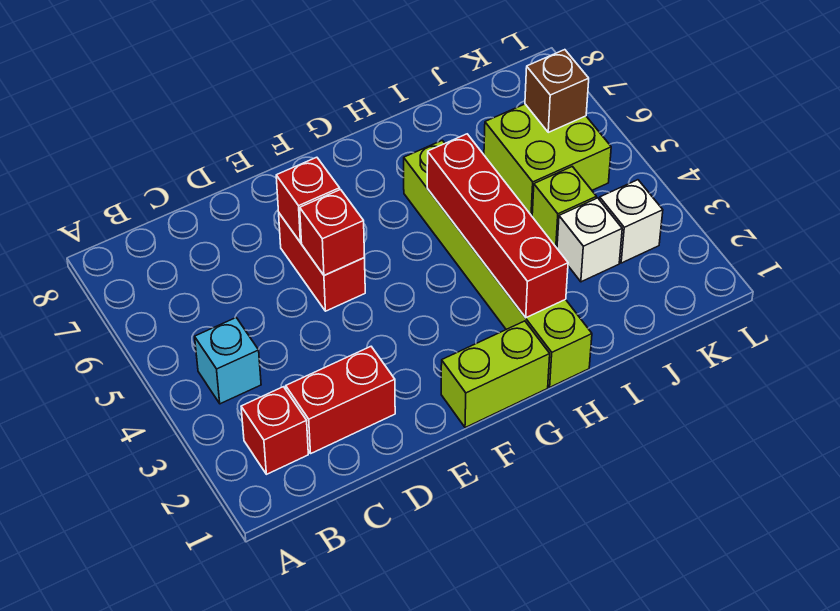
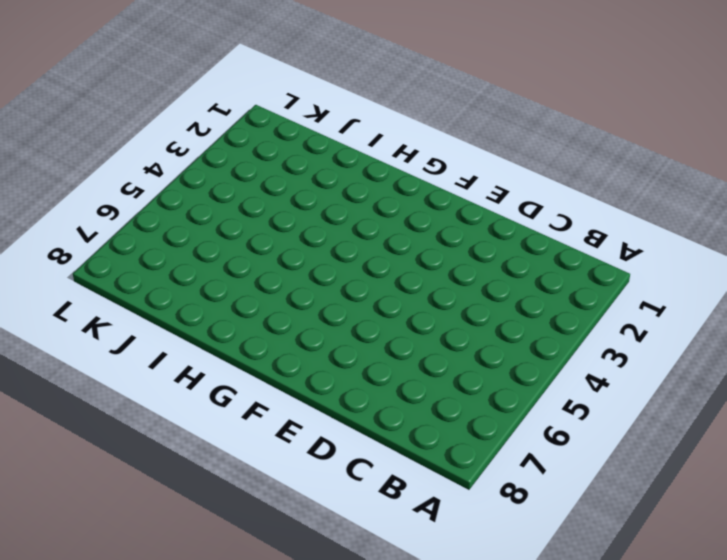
none -> red brick B2 level 1
none -> cyan brick B4 level 1
none -> red brick C2:D2 level 1

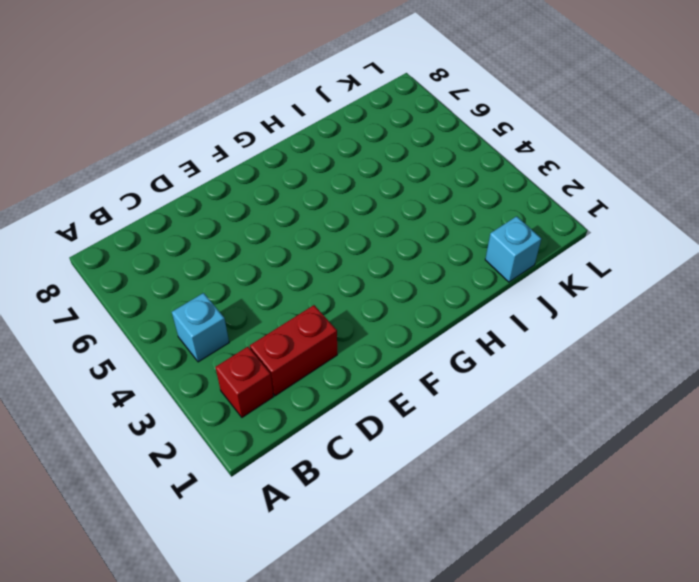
cyan brick J1 level 1 -> none
none -> red brick E5:E6 level 1
none -> lime brick F1:G1 level 1
none -> lime brick H1:H6 level 1

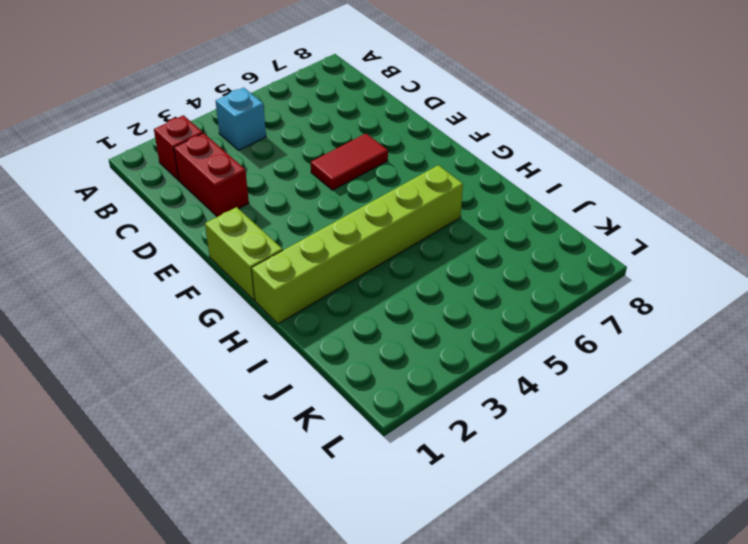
red tile E5:E6 level 1 -> red brick E5:E6 level 1
none -> white brick J3 level 1
none -> lime brick J4 level 1
none -> lime brick J5:K6 level 1

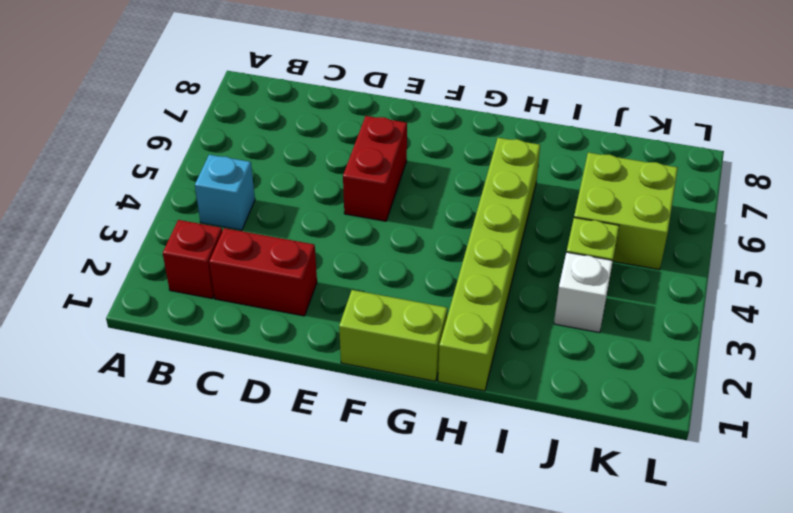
none -> white brick K3 level 1
none -> red brick E5 level 2
none -> red brick E6 level 2

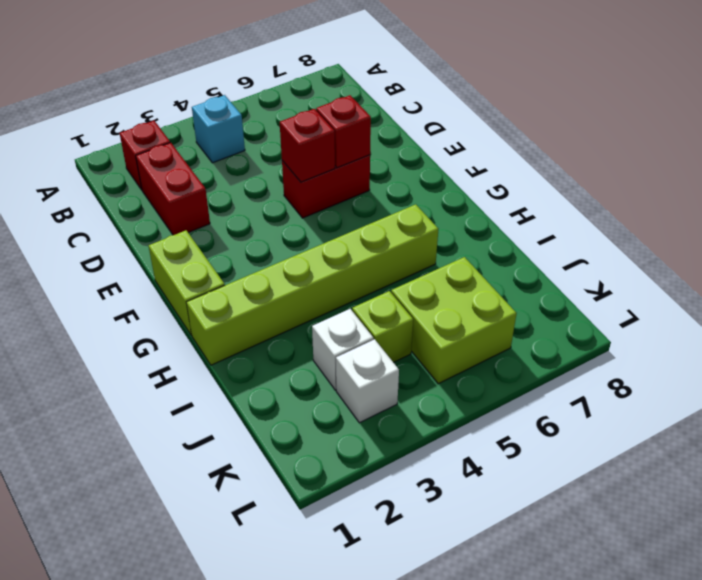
none -> red brick H2:H5 level 2
none -> brown brick K6 level 2

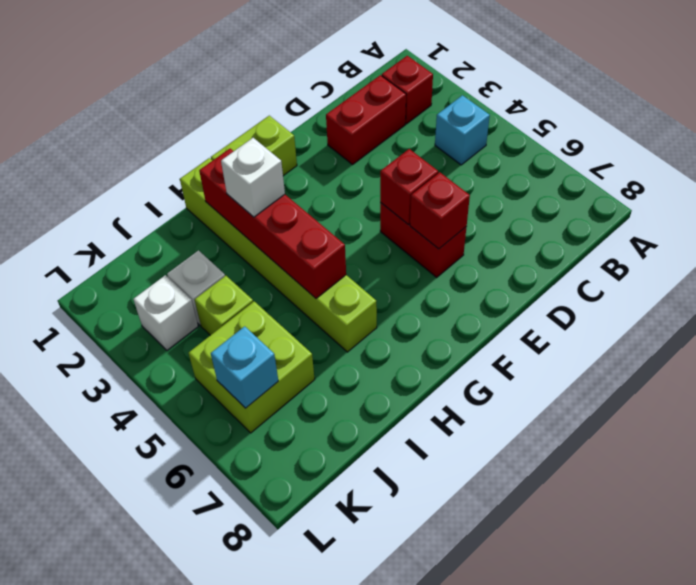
white brick H3 level 3 -> none
cyan brick K6 level 2 -> brown brick K6 level 2

